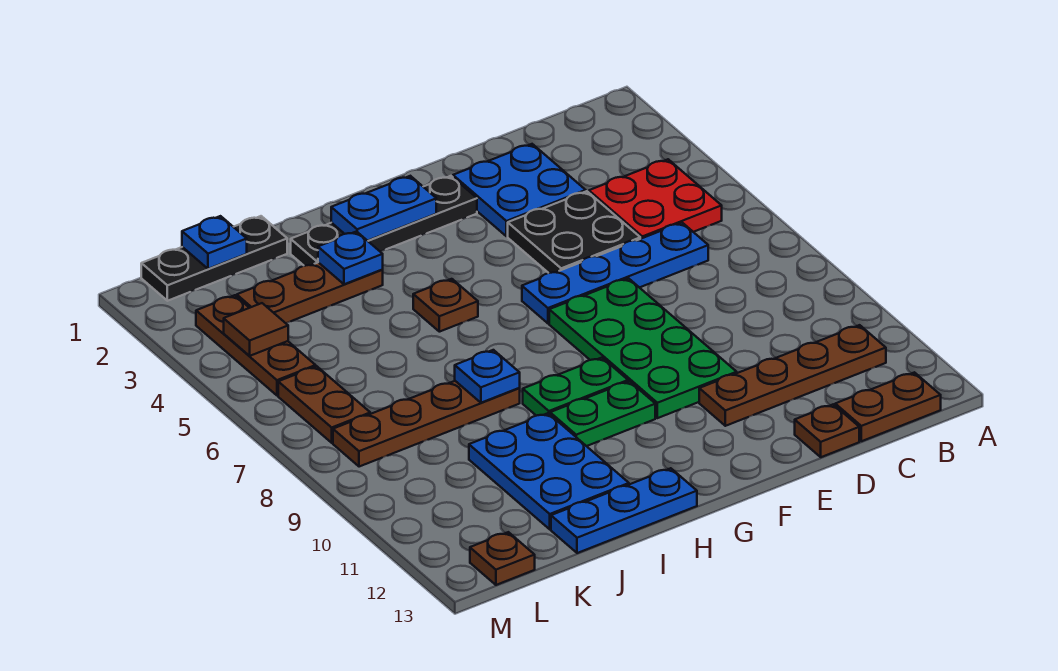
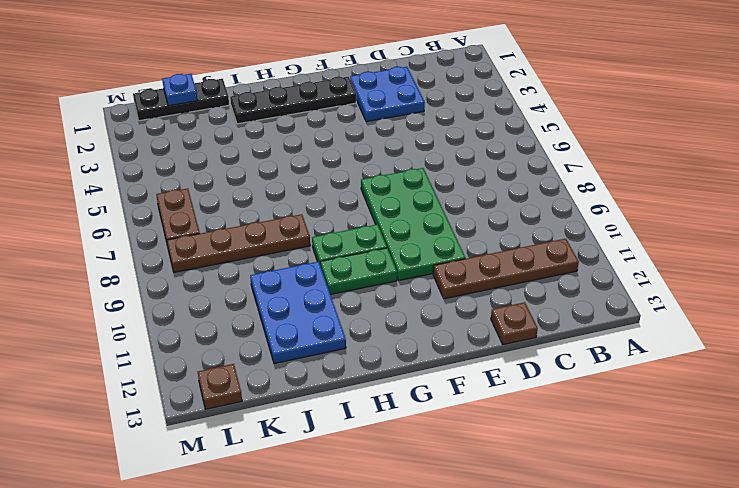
none -> red plate B4:C5 level 1
none -> brown plate B13:C13 level 1
none -> blue plate C6:F6 level 1

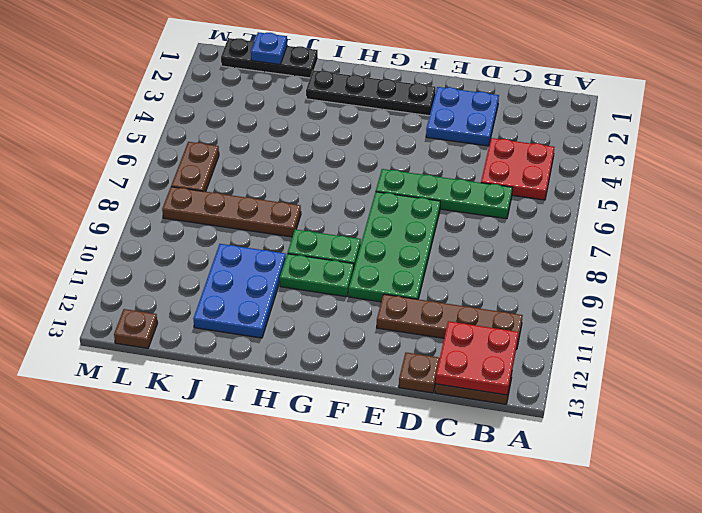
red plate B12:C13 level 2 -> none
green plate C6:F6 level 1 -> blue plate C6:F6 level 1
none -> black plate D4:E5 level 1
none -> brown plate H5 level 1
none -> blue plate H13:J13 level 1

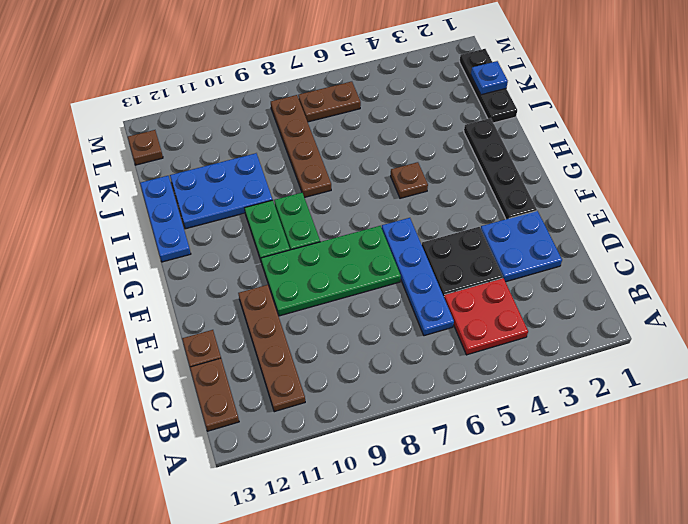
none -> brown plate I3:K3 level 1
none -> brown plate L3:L5 level 1
none -> blue plate G2:H2 level 2

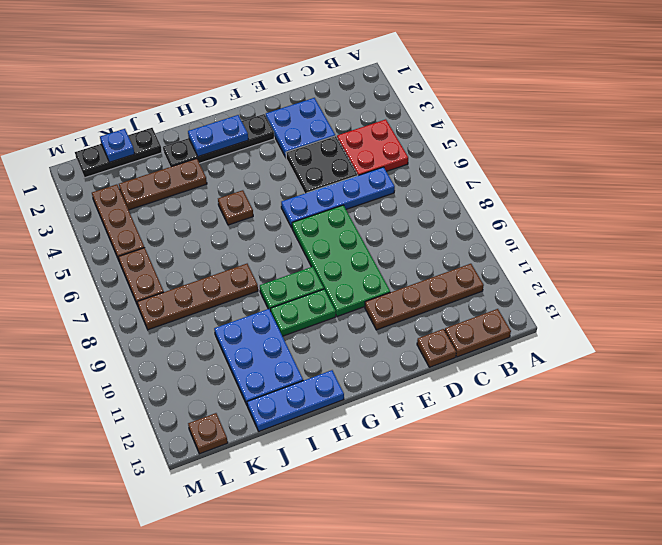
none -> blue plate I3 level 2
none -> blue plate I8 level 2
none -> brown tile L4 level 2

